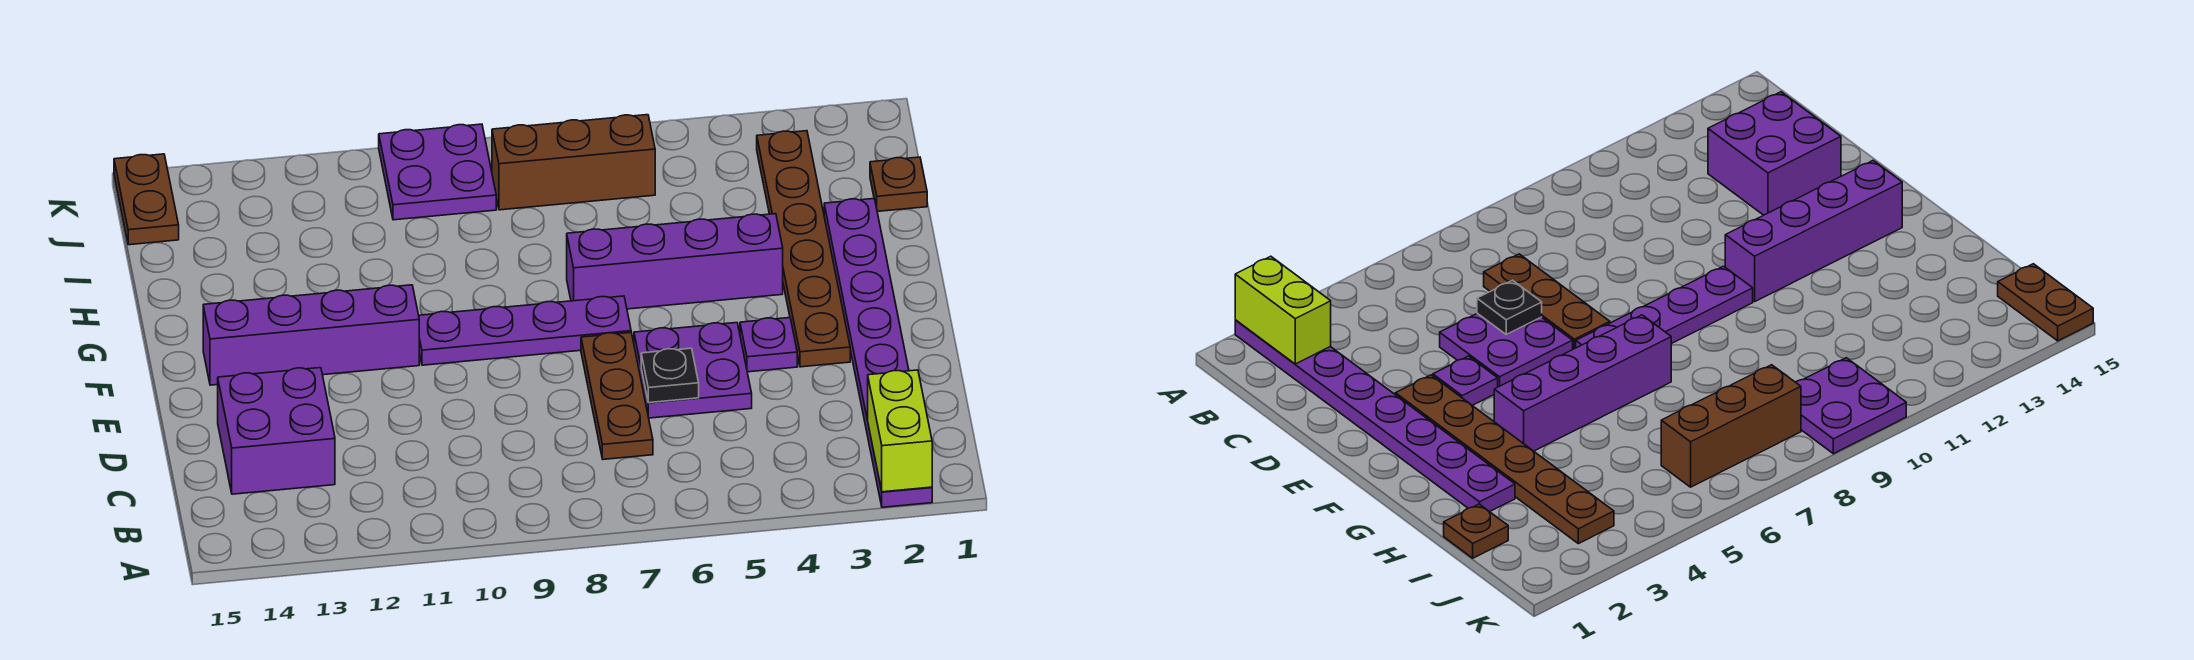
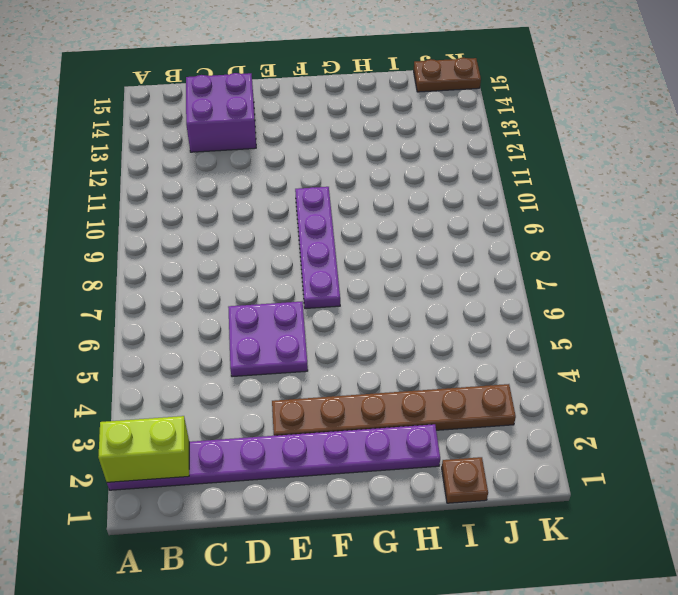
none -> brown plate C7:E7 level 1
none -> purple plate E4 level 1
none -> purple brick F11:F14 level 1

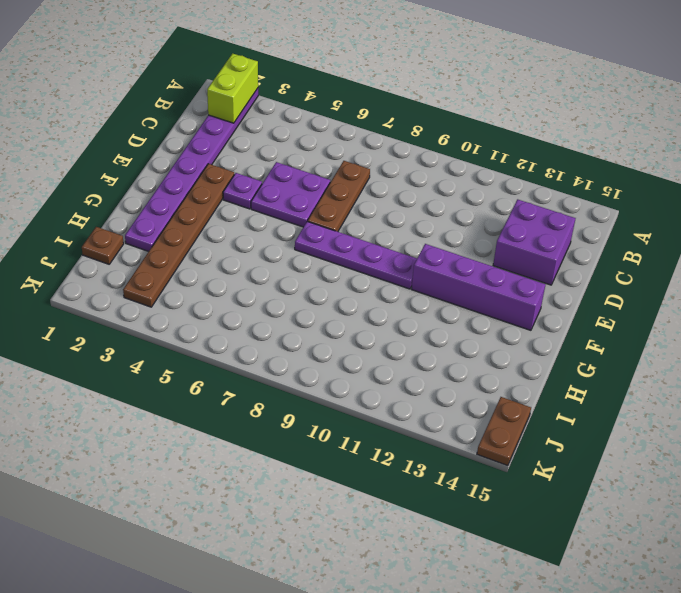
none -> purple brick G4:G7 level 1
none -> brown brick J6:J8 level 1
none -> purple plate J9:K10 level 1

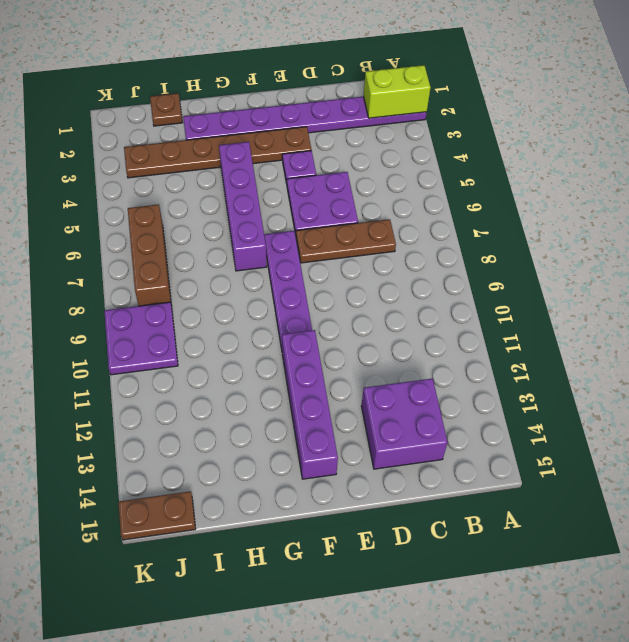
none -> black plate D6 level 2

